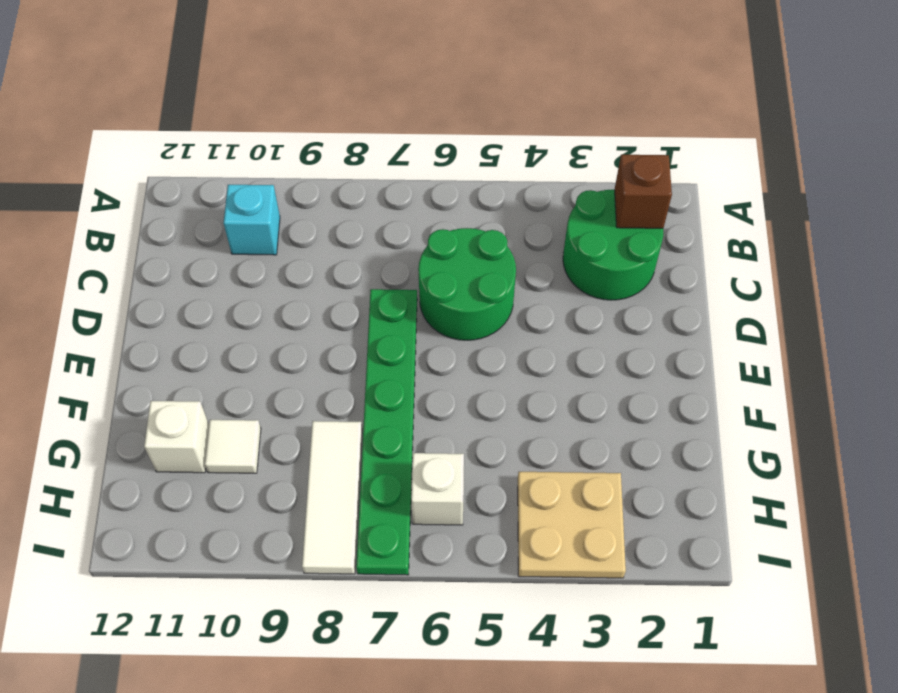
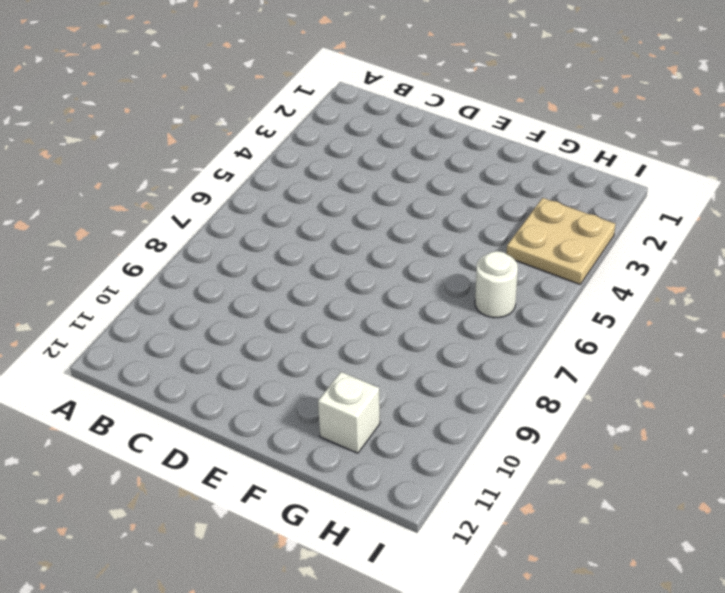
white round brick H6 level 1 -> white brick H6 level 1
none -> green round brick B2:C3 level 1
none -> cyan brick B10 level 1

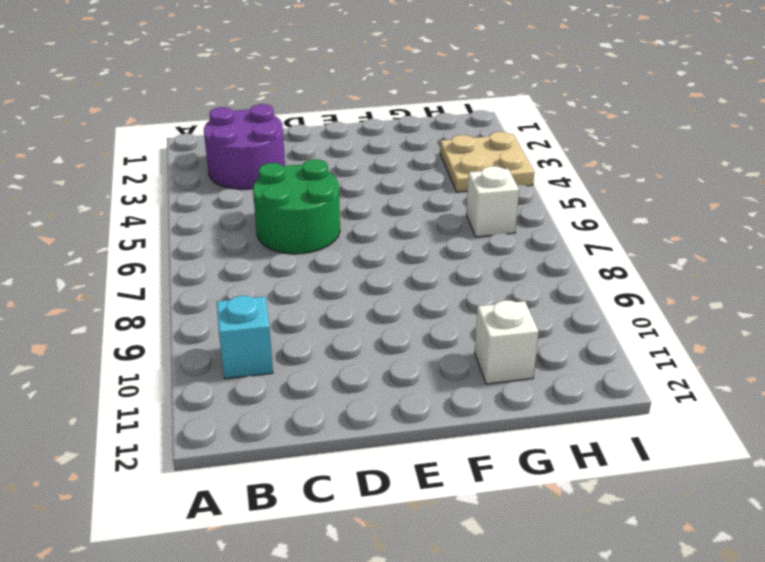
purple round brick B2:C3 level 1 -> green round brick B2:C3 level 1
none -> green plate D7:I7 level 1
none -> white tile G8:I8 level 1

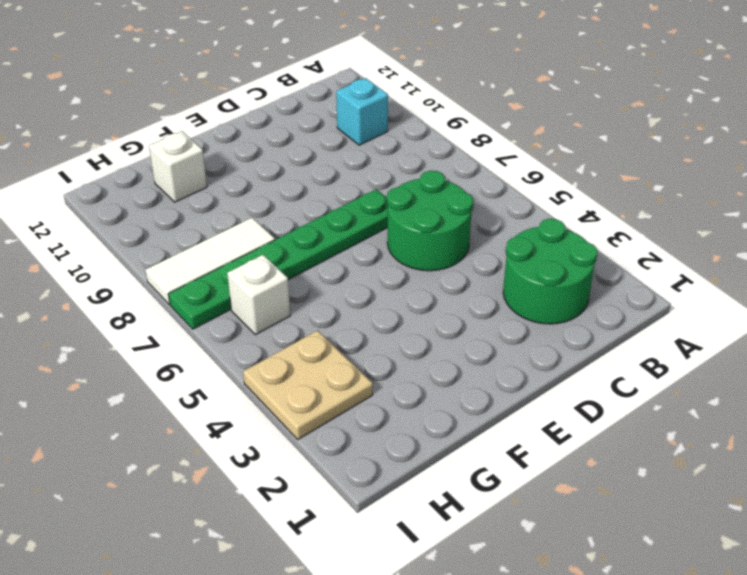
none -> white tile G10 level 1
none -> brown brick B2 level 2

